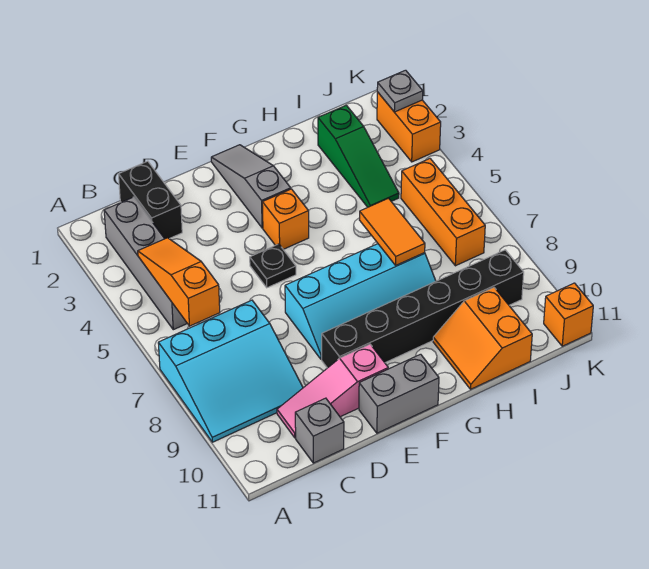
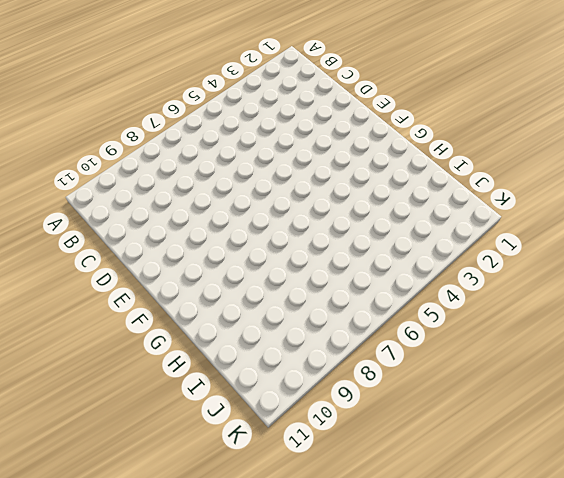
none -> cyan slope A7:C9 level 1 top 7
none -> grey brick B2:B5 level 1
none -> black brick C1:C2 level 1

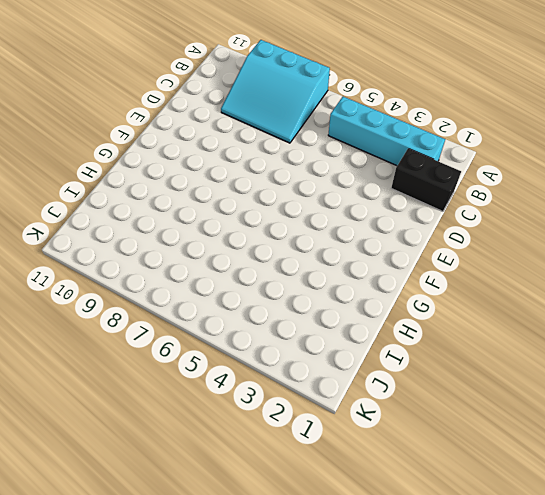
cyan slope A7:C9 level 1 top A -> cyan slope A7:C9 level 1 top 7
cyan brick B2:B5 level 1 -> grey brick B2:B5 level 1
none -> pink slope C10:E10 level 1 top E
none -> grey brick C11 level 1
none -> black plate E5 level 1

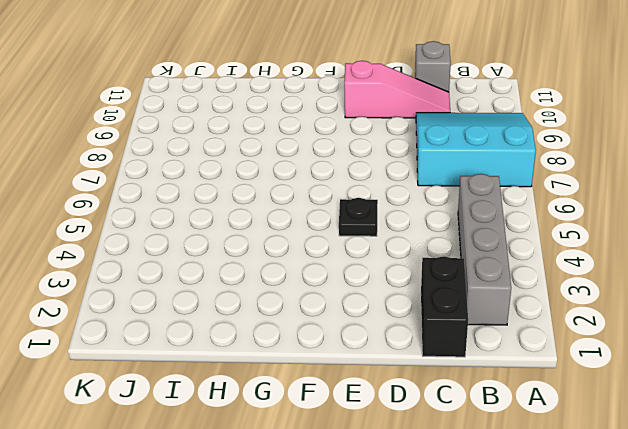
none -> cyan slope E7:H8 level 1 top 7
none -> black brick E9:J9 level 1
none -> grey brick E11:F11 level 1

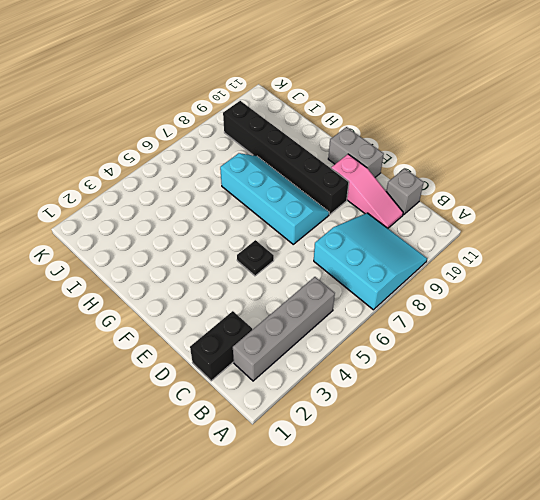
none -> grey slope F1:F3 level 1 top 3
none -> orange brick F4 level 1
none -> orange slope H10:I11 level 1 top I

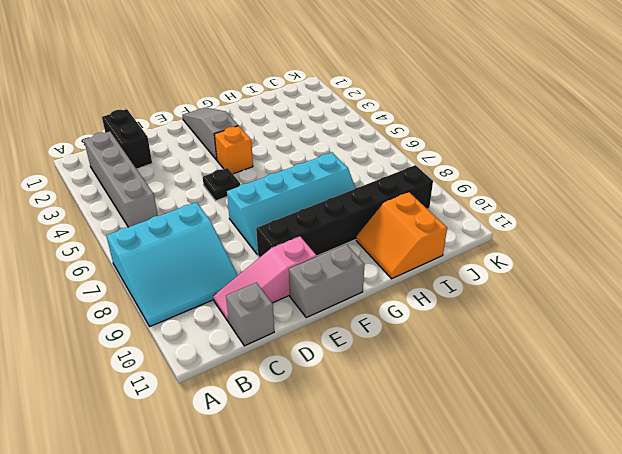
none -> green slope I2:I4 level 1 top 2
none -> orange brick J5:J7 level 1
none -> orange brick K2:K3 level 1

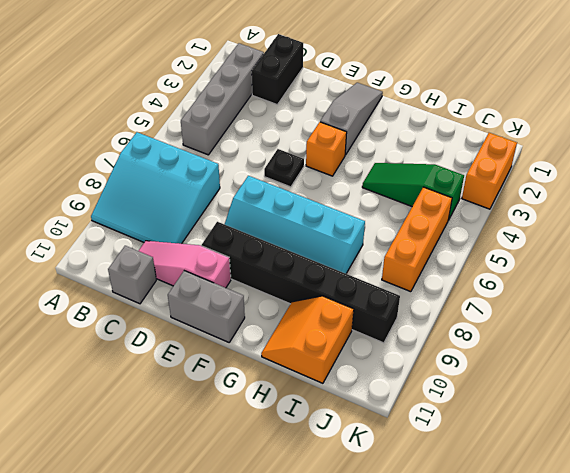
green slope H4:J4 level 1 top J -> green slope I2:I4 level 1 top 2
none -> orange brick K11 level 1
none -> orange slope B4:B6 level 2 top 6
none -> orange tile H6:H7 level 2

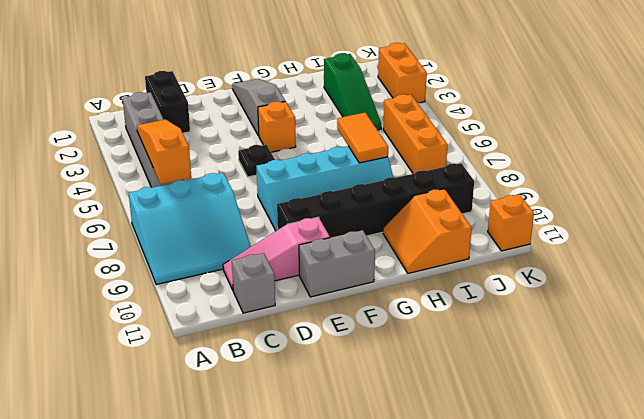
none -> grey plate K2 level 2

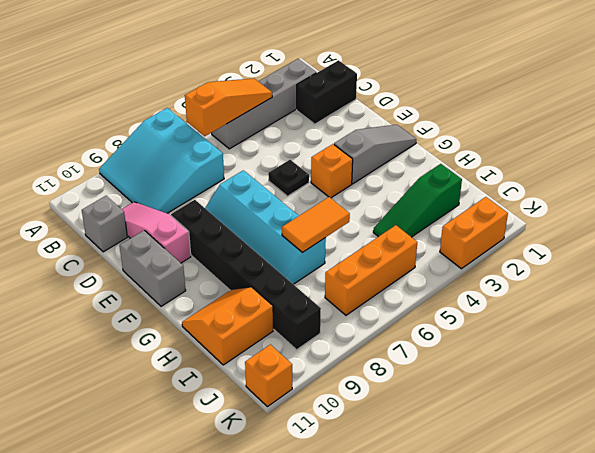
none -> grey plate K2 level 2

